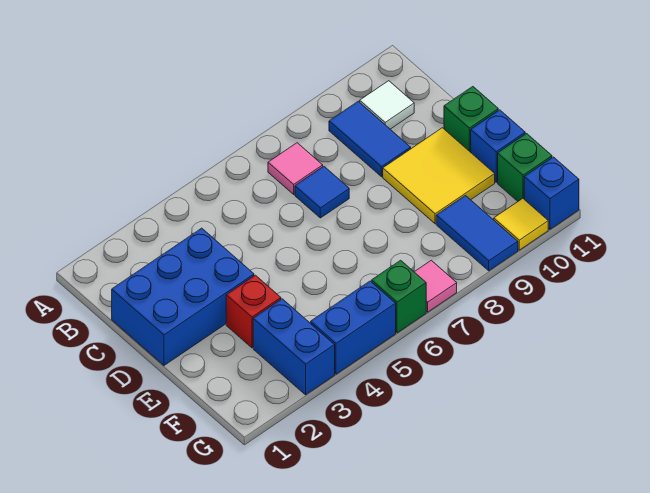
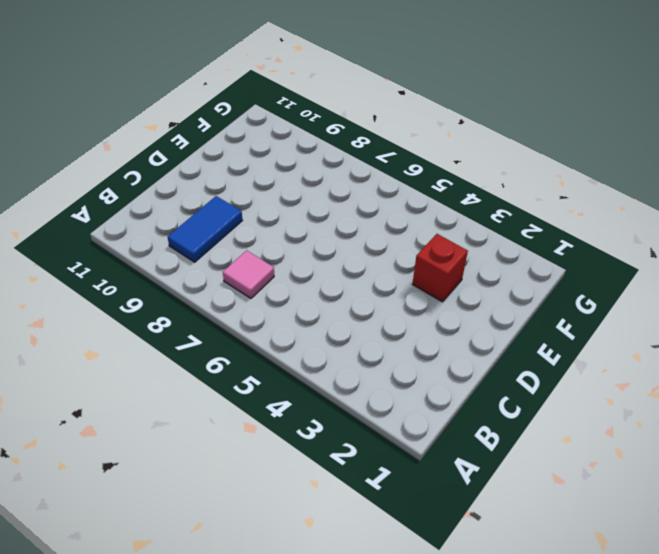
none -> white tile B10 level 1
none -> blue brick C1:D3 level 1
none -> blue tile C7 level 1

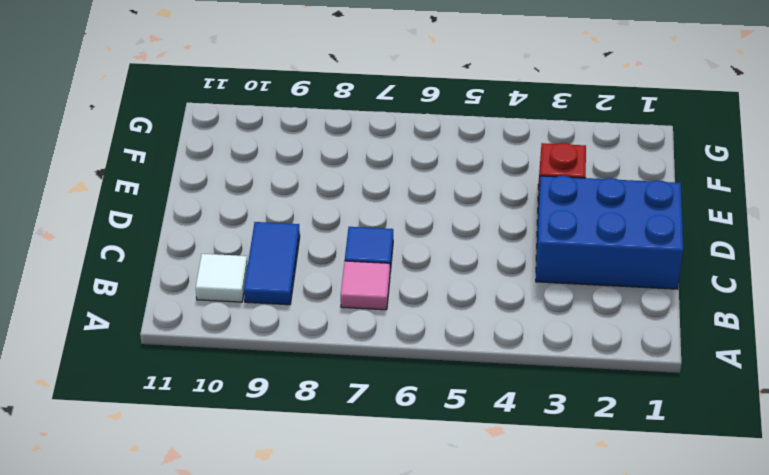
none -> yellow tile D9:E10 level 1
none -> green brick D11 level 1
none -> blue brick E11 level 1

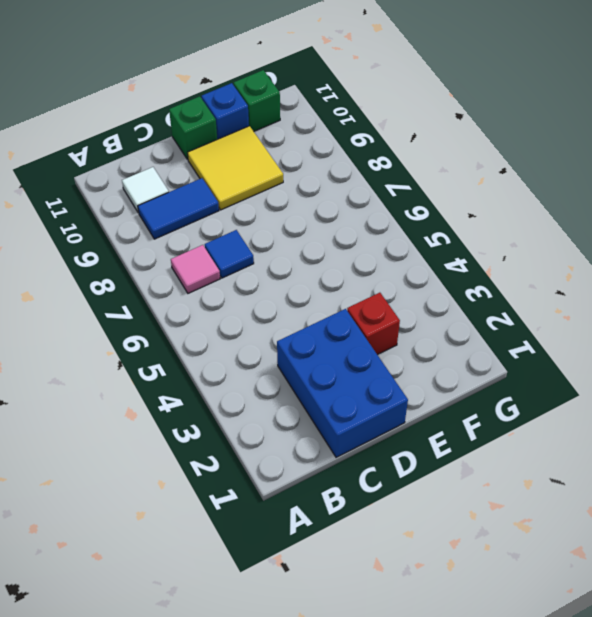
none -> blue brick F3:G3 level 1
none -> blue tile F9:G9 level 1
none -> blue brick G4:G5 level 1

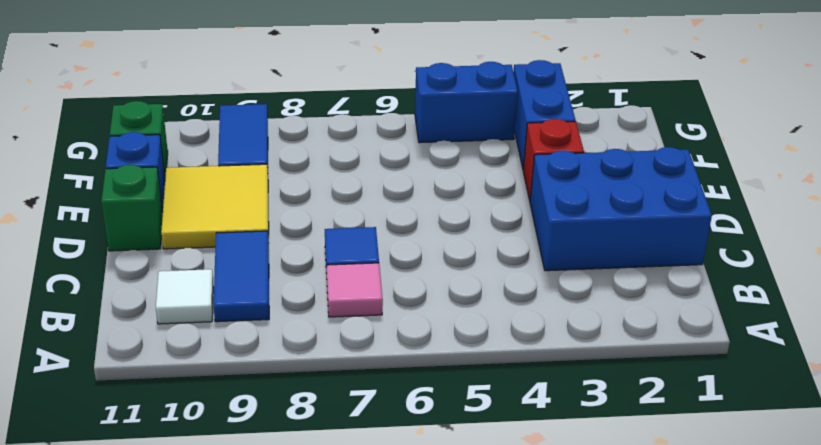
none -> green brick G6 level 1
none -> pink tile G7 level 1
none -> yellow tile G10 level 1

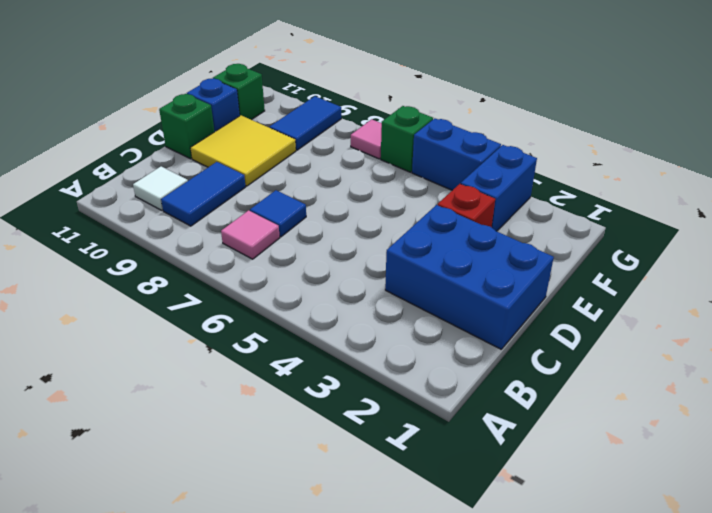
none -> yellow tile G10 level 1
none -> blue brick G11 level 1

